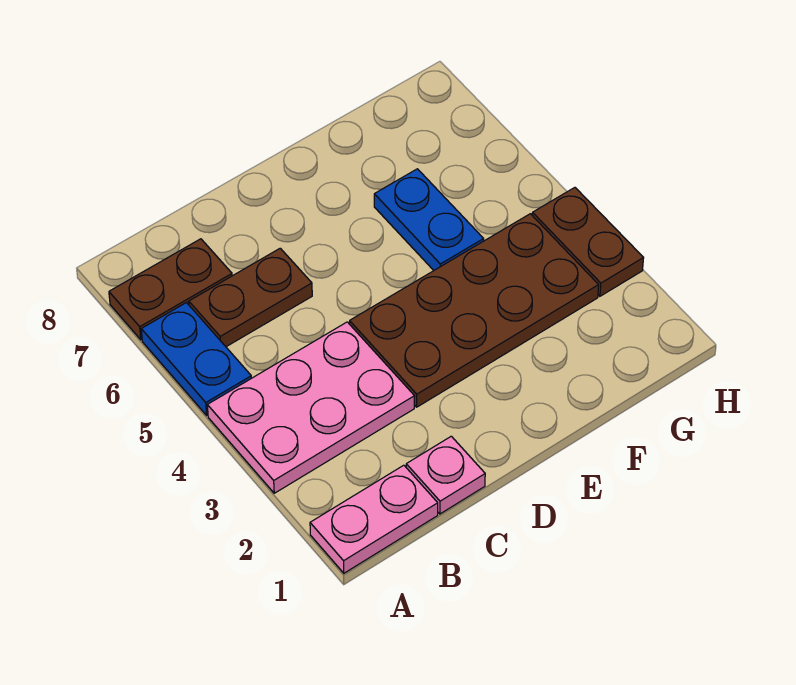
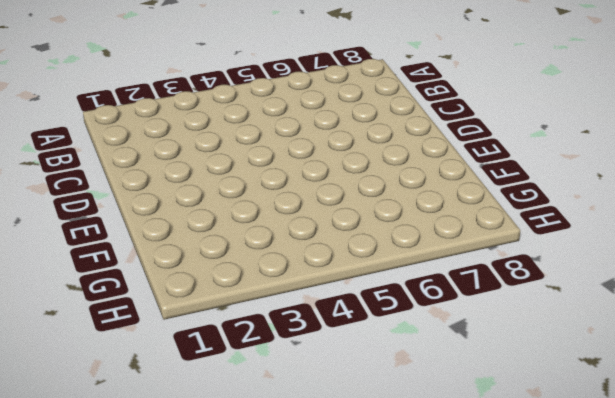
none -> pink plate A1:B1 level 1
none -> pink plate A3:C4 level 1

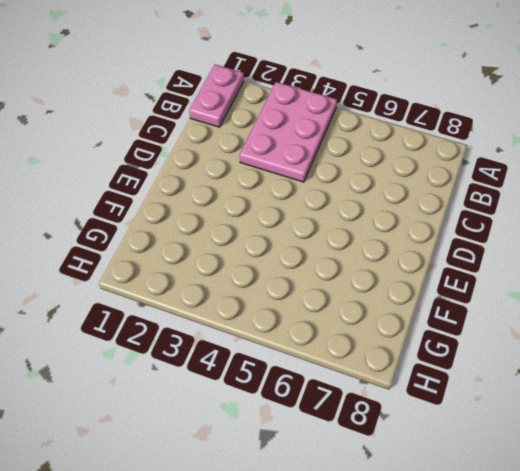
none -> blue plate A5:A6 level 1
none -> brown plate A7:B7 level 1

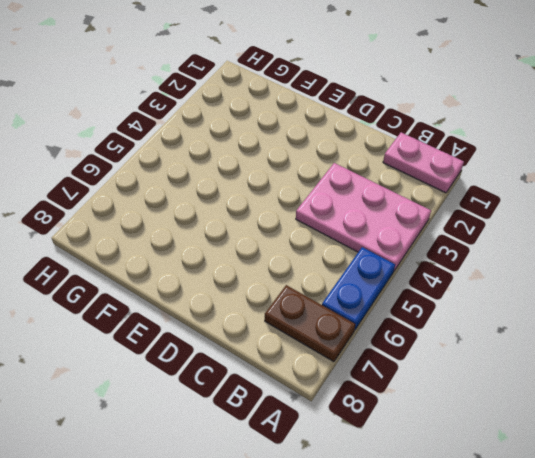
none -> brown plate B6:C6 level 1
none -> pink plate C1 level 1

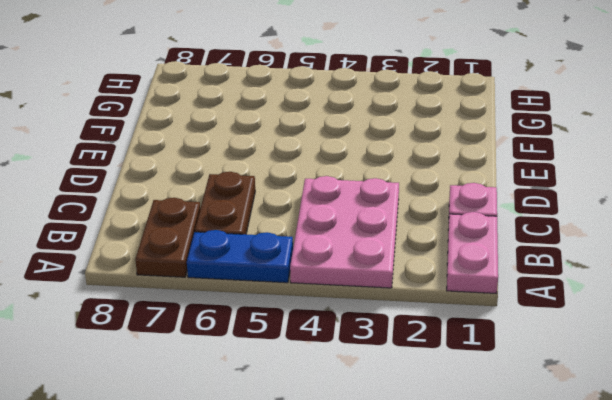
none -> brown plate D3:G4 level 1
none -> blue plate F5:F6 level 1

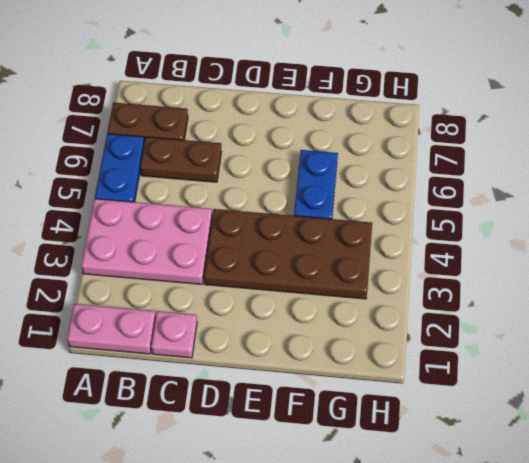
none -> brown plate H3:H4 level 1

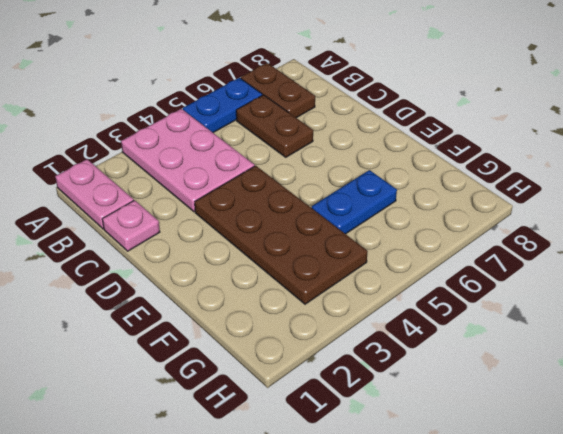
none -> brown plate H3:H4 level 1

